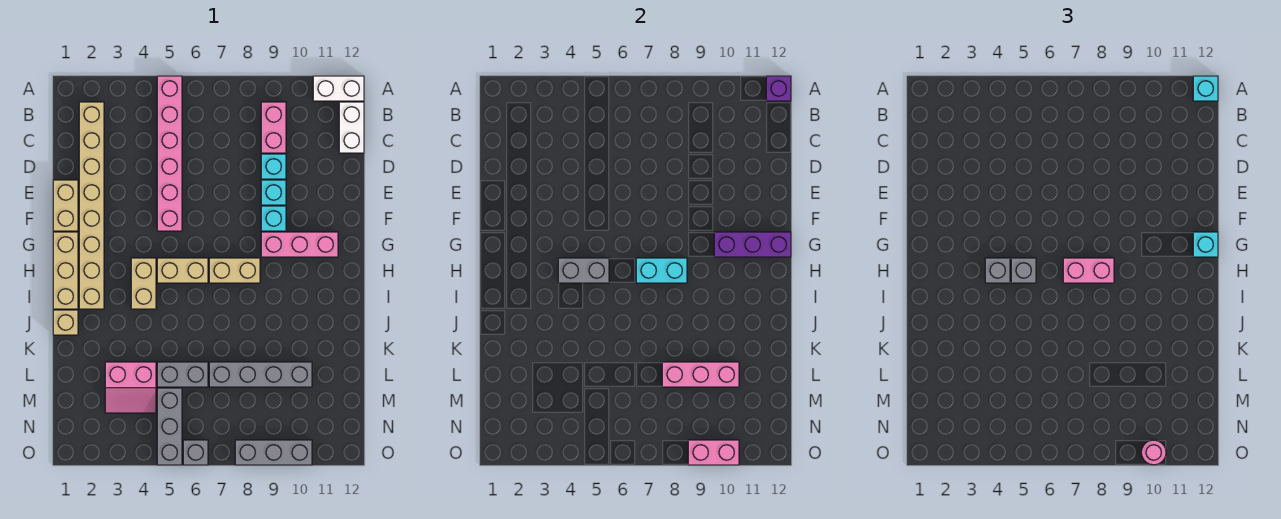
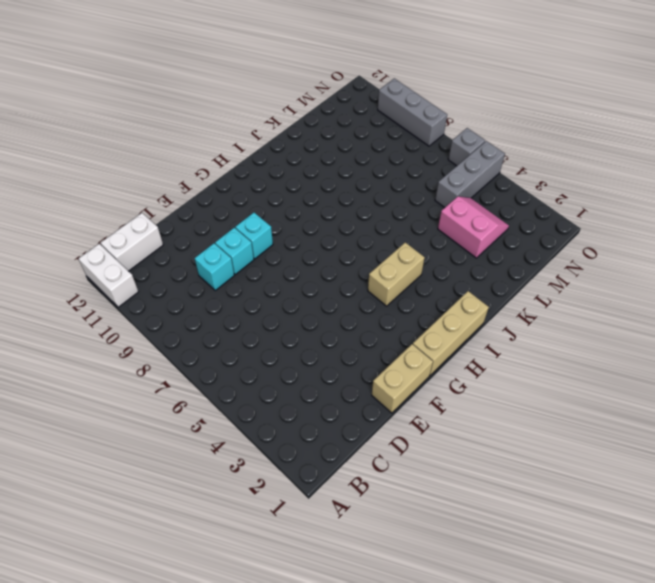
none -> pink brick A5:F5 level 1
none -> tan brick B2:I2 level 1
none -> pink brick B9:C9 level 1
none -> pink brick G9:G11 level 1

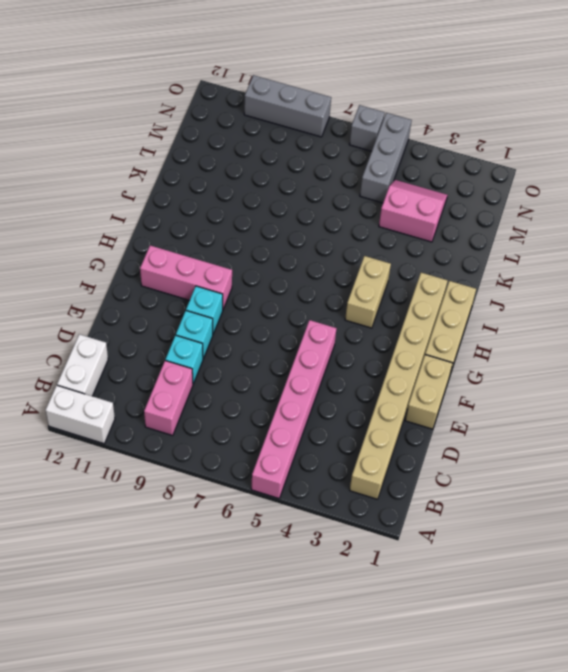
none -> tan brick H5:H6 level 1
none -> tan brick H7:H8 level 1
none -> tan brick J1 level 1
none -> grey brick L5:L6 level 1

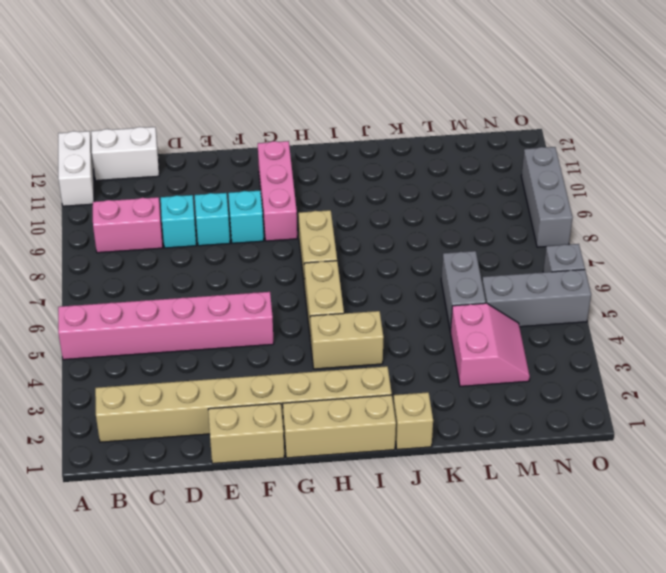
none -> grey brick L7:L10 level 1
none -> purple brick A12 level 2
none -> purple brick G10:G12 level 2
none -> grey brick H4:H5 level 2

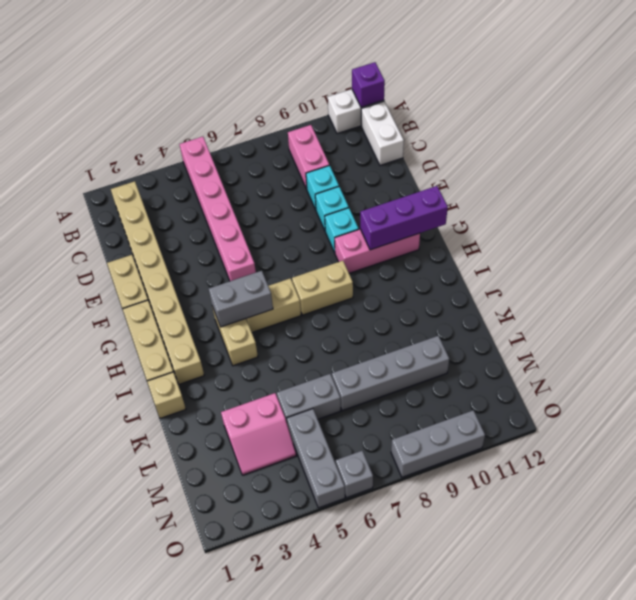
none -> cyan brick H7:H8 level 2
none -> pink brick L8:L10 level 2
none -> pink brick O9:O10 level 2
none -> cyan brick A12 level 3

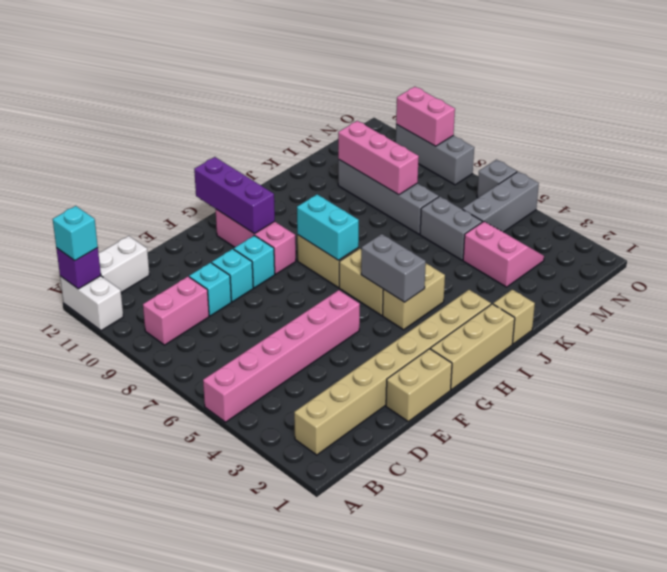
none -> cyan brick G12 level 3
none -> grey brick H4 level 3
none -> grey brick H5 level 3
none -> pink brick H7:H8 level 3

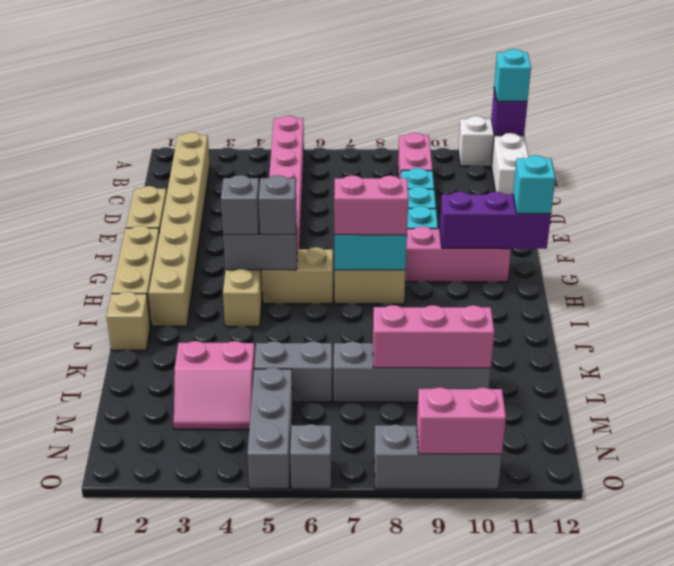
none -> pink round brick O10 level 3

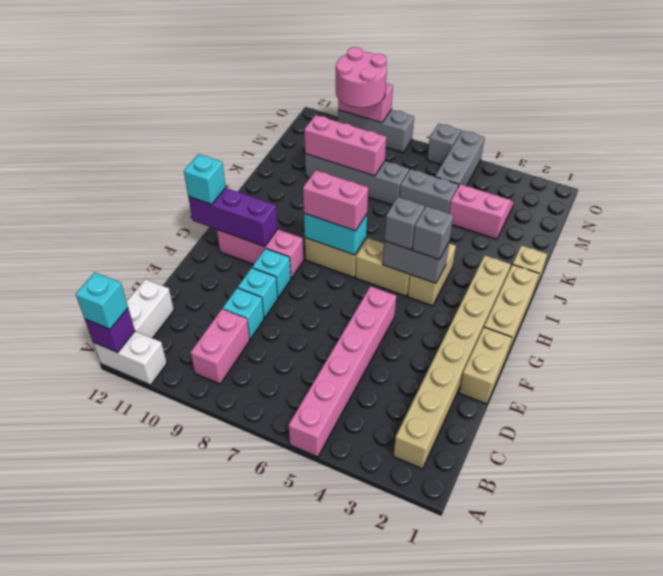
pink round brick N9:O10 level 3 -> pink round brick O10 level 3

